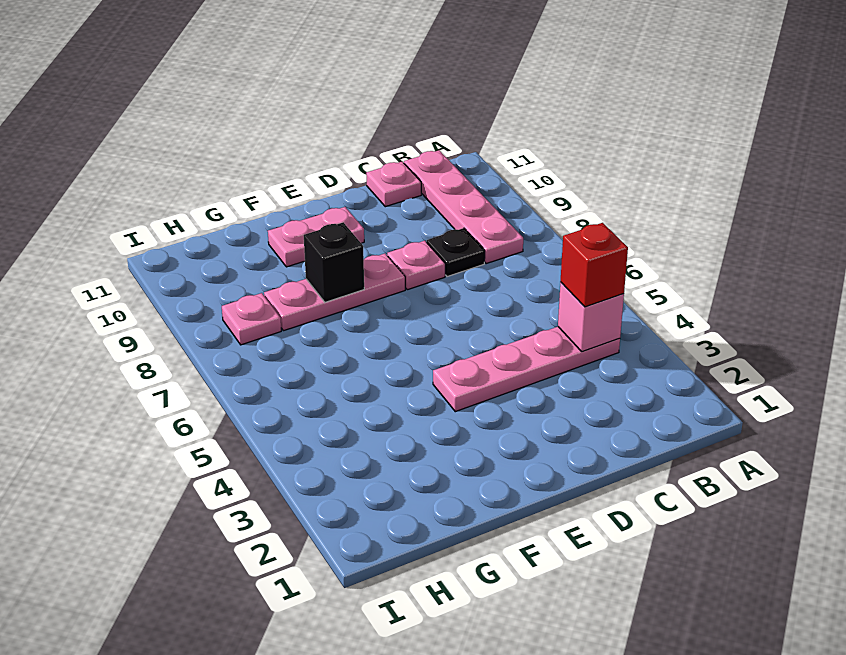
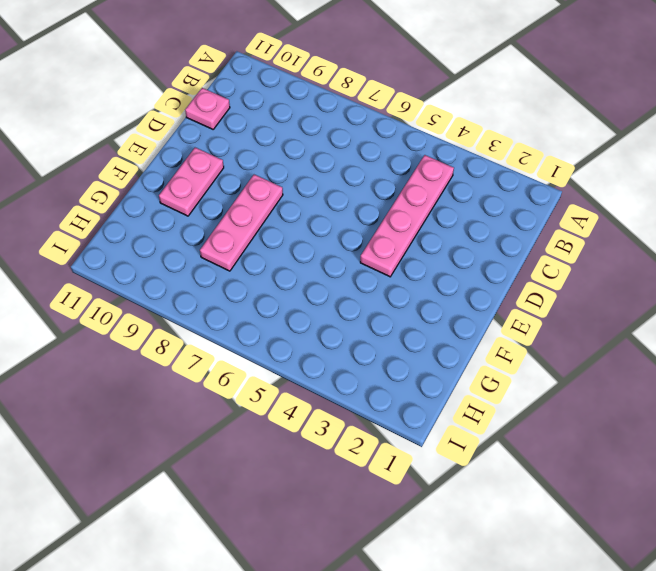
none -> pink plate B8:B11 level 1
none -> black plate C8 level 1

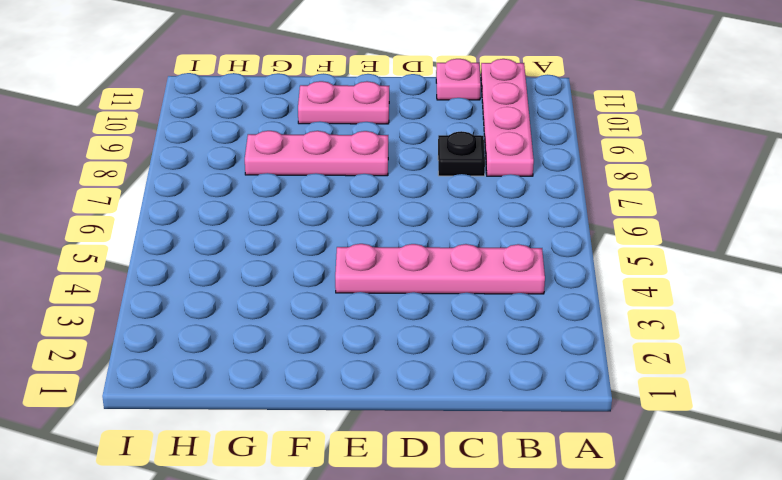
none -> pink plate D8 level 1
none -> pink plate H8 level 1

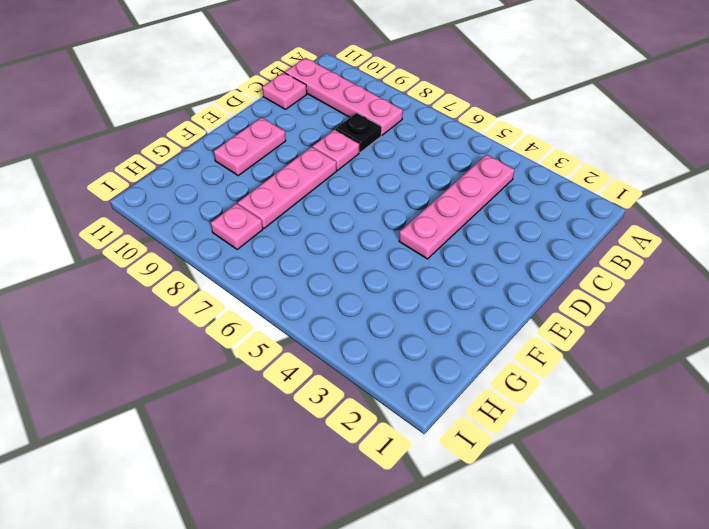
none -> pink brick B4 level 2
none -> black brick F8 level 2

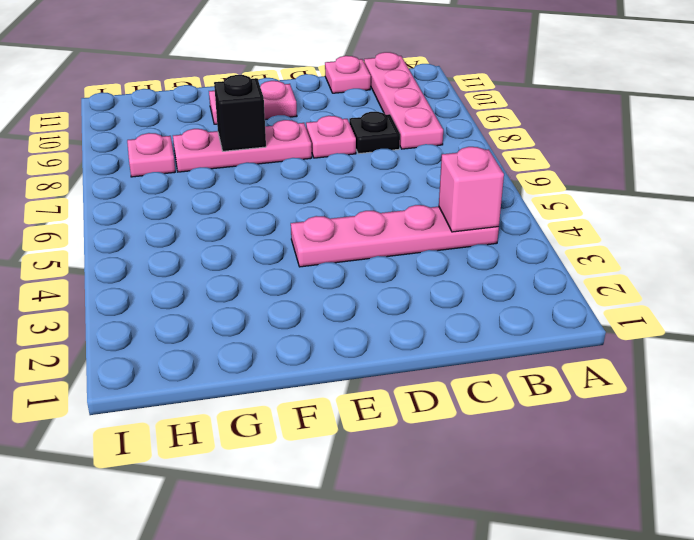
none -> red brick B4 level 3

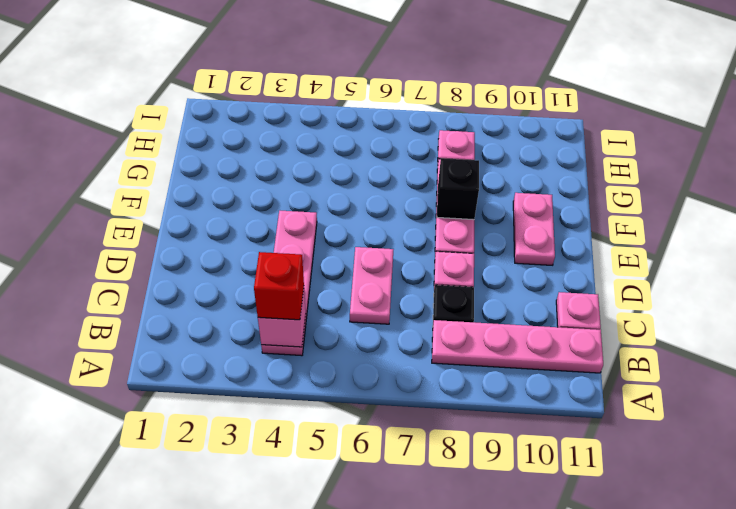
pink plate C6:D6 level 1 -> none

